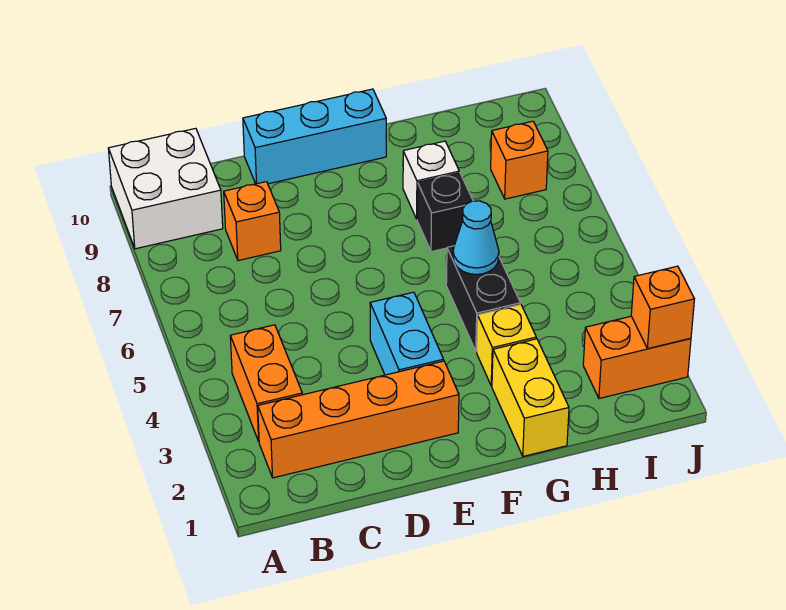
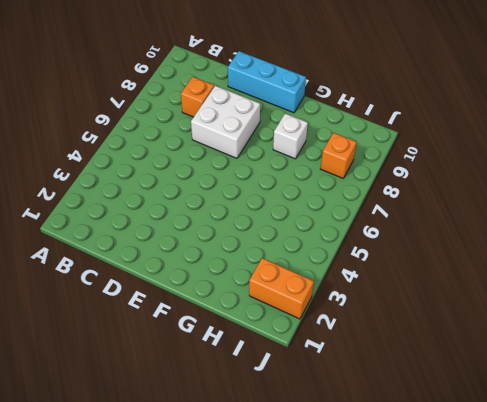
white brick D7:E8 level 1 -> white brick A9:B10 level 1
none -> orange brick B2:E2 level 1
none -> orange brick B3:B4 level 1
none -> cyan brick E3:E4 level 1

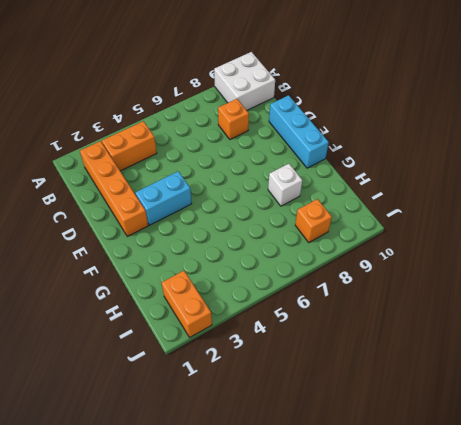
none -> yellow brick G1:G2 level 1
none -> yellow brick G3 level 1
none -> black brick G4:G5 level 1

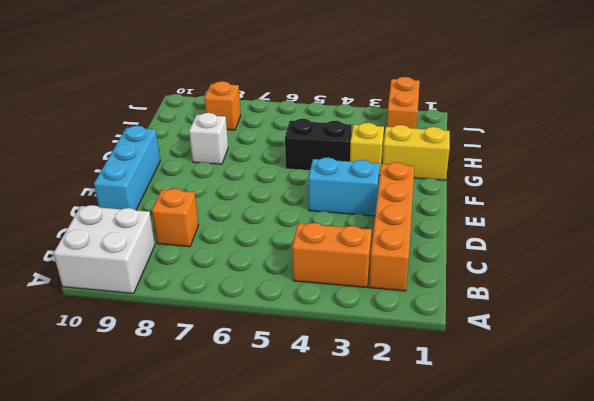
none -> black brick G7 level 1
none -> cyan cone G5 level 2
none -> orange brick J2 level 2

